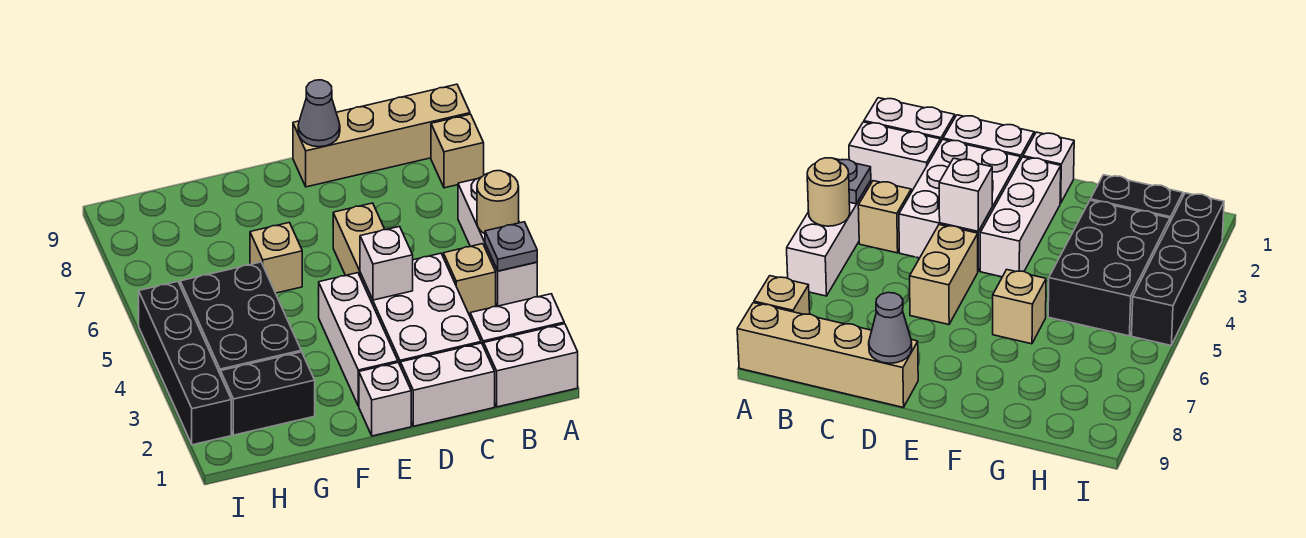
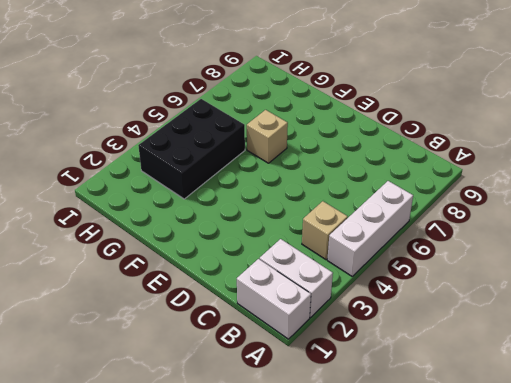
none -> tan brick A8 level 1
none -> tan brick A9:D9 level 1
none -> white brick C1:D1 level 1

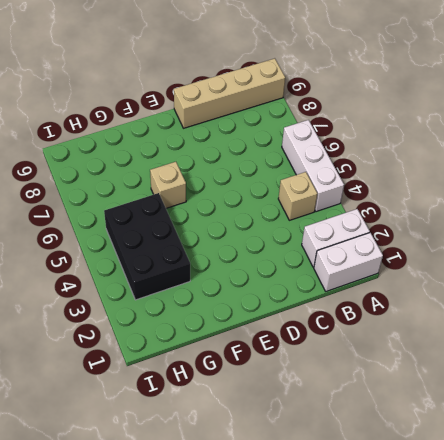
none -> tan brick A8 level 1
none -> white brick C1:D1 level 1
none -> white brick C2:D4 level 1

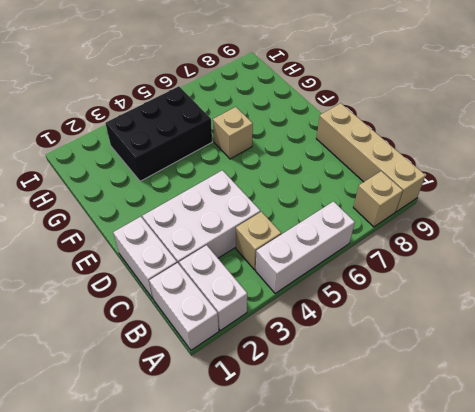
none -> tan brick D5:D6 level 1
none -> white brick E1 level 1
none -> white brick E2:E4 level 1

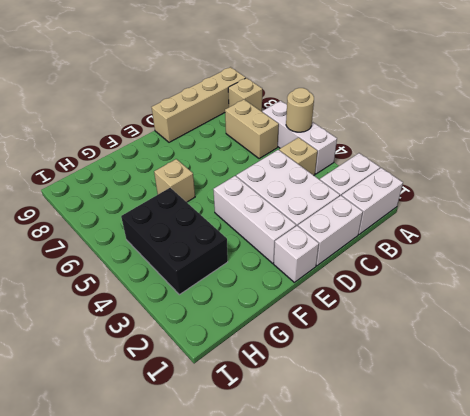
tan brick B6:B7 level 1 -> tan brick D5:D6 level 1
none -> black brick G2:H2 level 1
none -> black brick I2:I5 level 1
none -> grey plate A4 level 2

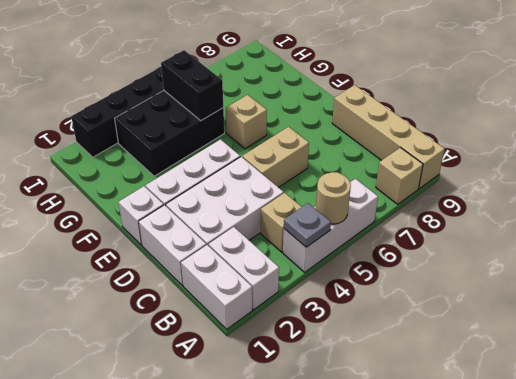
black brick G5:H5 level 2 -> black brick G2:H2 level 1
none -> white brick D4 level 2
none -> grey cone D9 level 2

